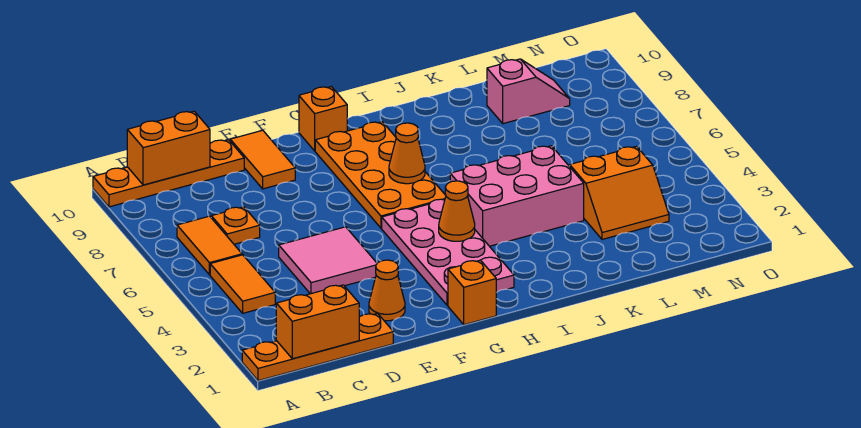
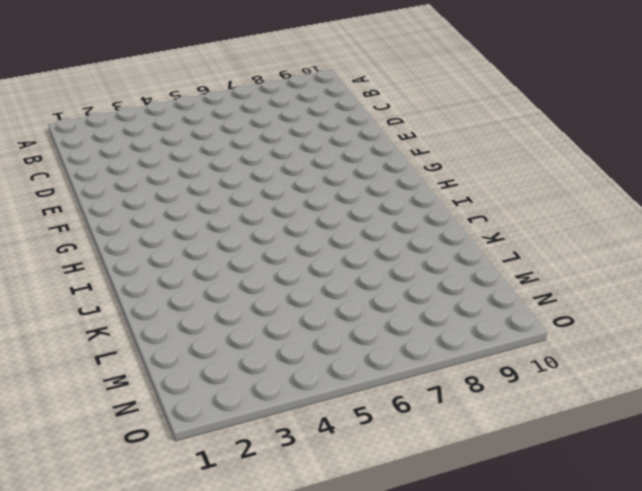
none -> orange plate A1:D1 level 1
none -> orange plate A10:D10 level 1
none -> orange tile B4:B5 level 1

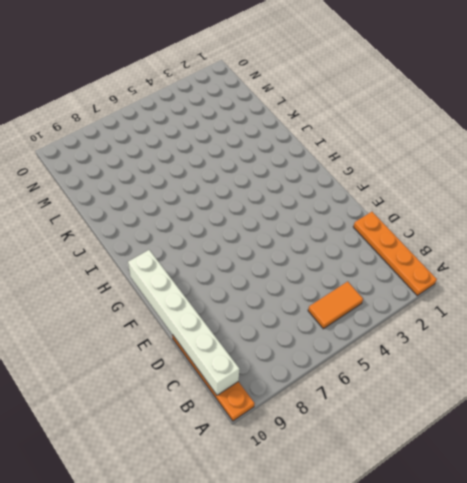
white brick B10:G10 level 2 -> orange brick B10:C10 level 2
none -> orange tile B6:B7 level 1
none -> orange plate C7 level 1
none -> pink tile D4:E5 level 1

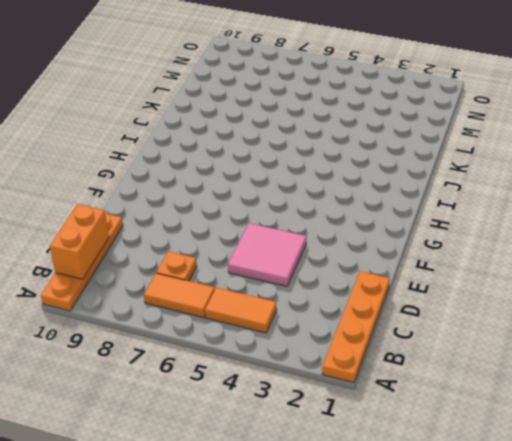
none -> orange cone E2 level 1
none -> orange tile E9:E10 level 1
none -> orange brick G1 level 1

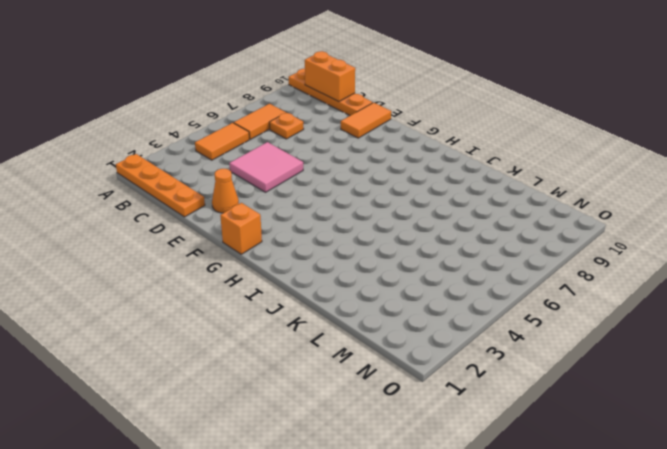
none -> pink plate G2:H5 level 1
none -> orange plate G6:H9 level 1
none -> orange brick G10 level 1

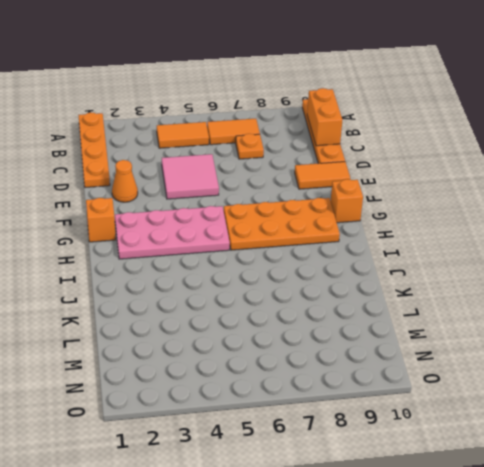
none -> pink brick I4:K5 level 1
none -> orange slope L3:M4 level 1 top 4
none -> pink slope L9:M9 level 1 top L

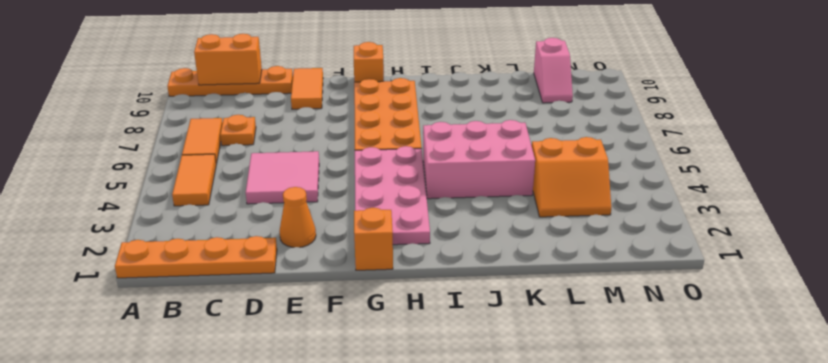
pink slope M9:M10 level 1 top 10 -> pink slope L9:M9 level 1 top L
none -> orange brick B1:C1 level 2
none -> orange cone H4 level 2
none -> orange cone H7 level 2

